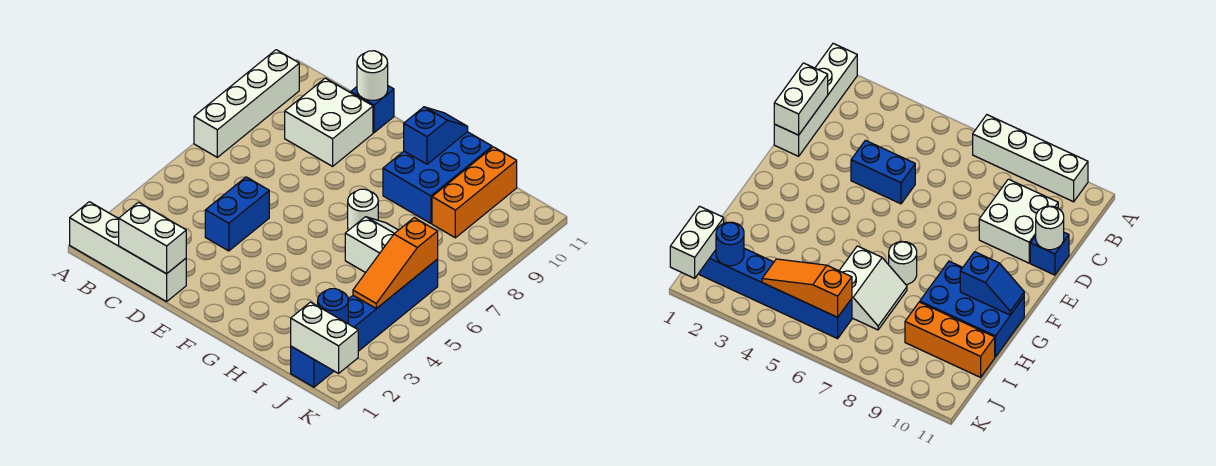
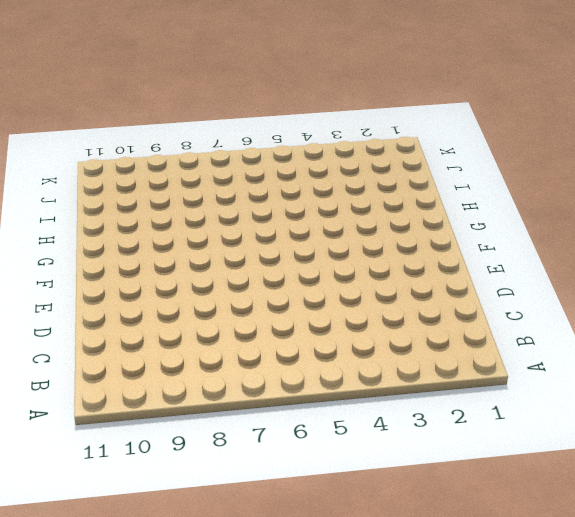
none -> white brick A1:D1 level 1
none -> white brick A7:A10 level 1
none -> white brick C9:D10 level 1

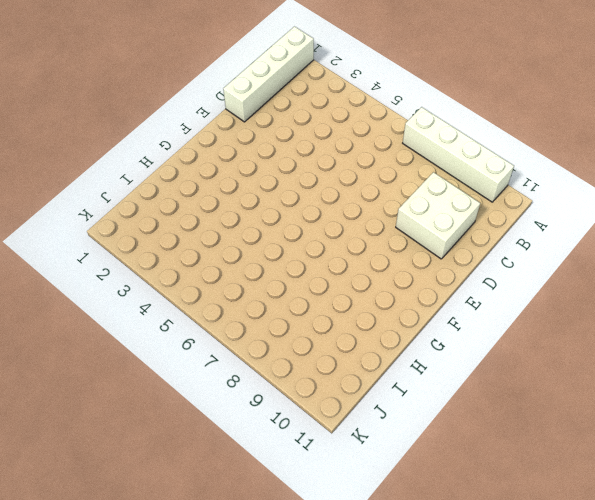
none -> blue brick D4:D5 level 1
none -> blue brick D11 level 1
none -> white round brick G7 level 1

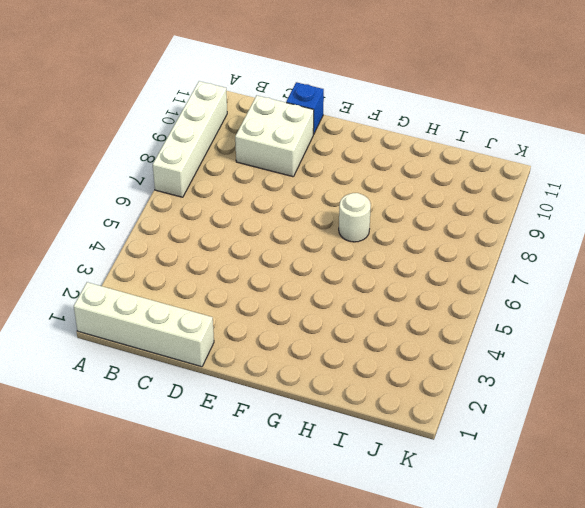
none -> blue brick D4:D5 level 1
none -> blue brick G9:H11 level 1
none -> white slope H6:I7 level 1 top 6

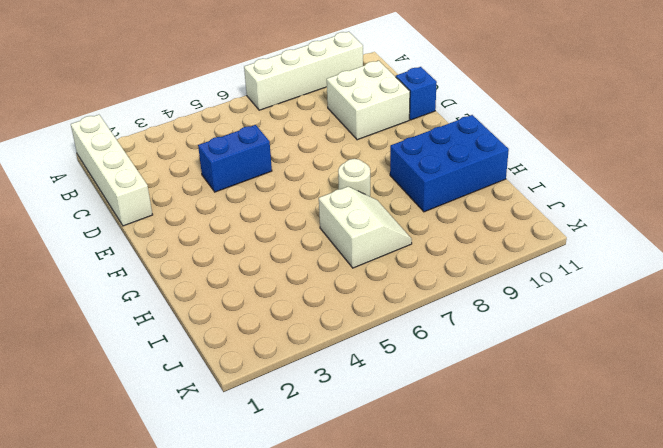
none -> orange brick I9:I11 level 1
none -> blue brick J1:J6 level 1
none -> white brick C1:D1 level 2

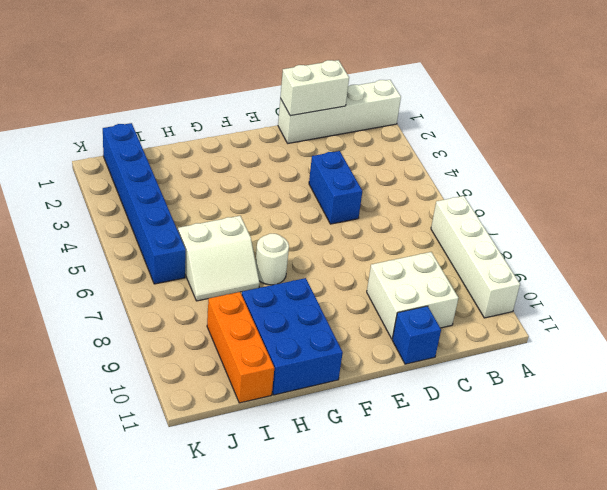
none -> white round brick D11 level 2
none -> blue slope G10:G11 level 2 top 10
none -> white brick J1:K1 level 2

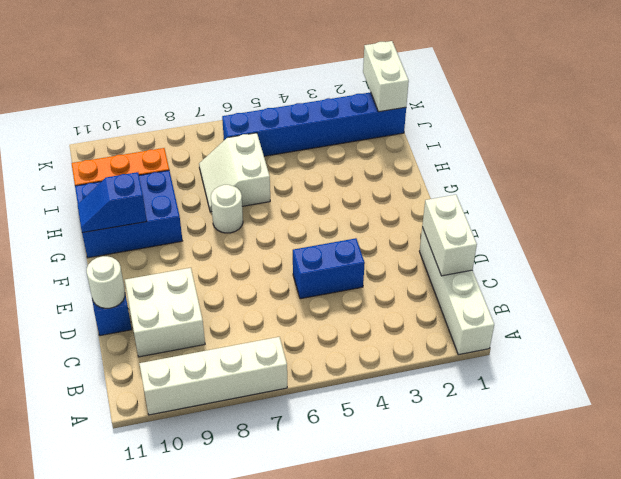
none -> blue round brick J2 level 2
none -> orange slope J4:J6 level 2 top 6

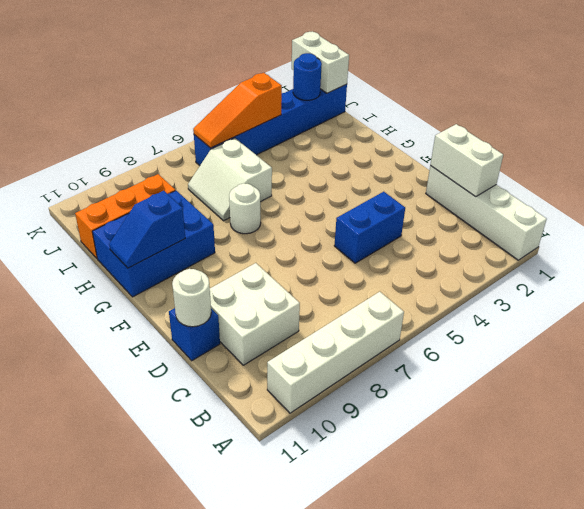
orange slope J4:J6 level 2 top 4 -> orange slope J4:J6 level 2 top 6

